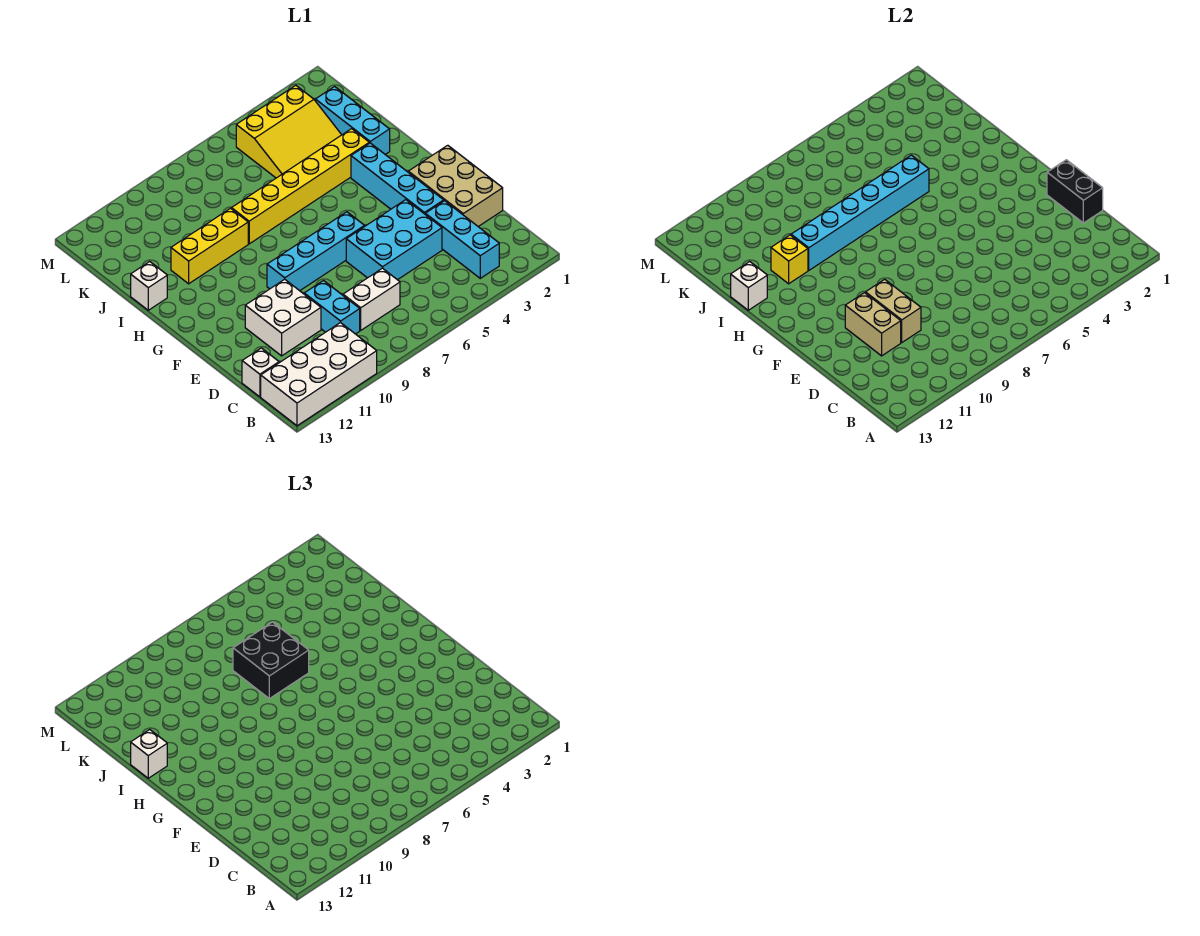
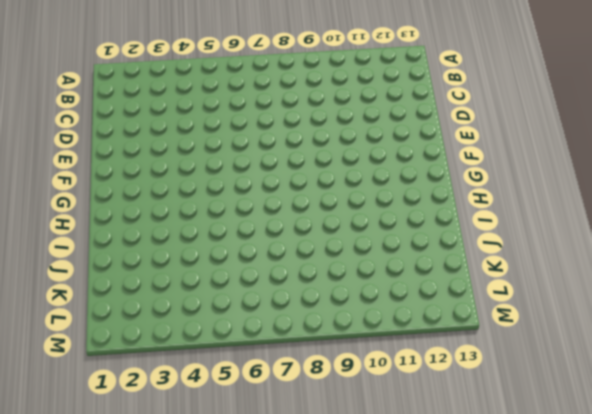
none -> white brick A10:B13 level 1
none -> cyan brick B3:D3 level 1
none -> white brick C7:C8 level 1

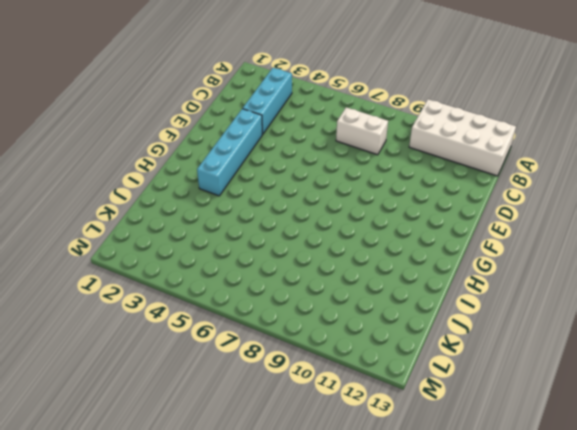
none -> cyan brick C9:D9 level 1
none -> white brick C13 level 1
none -> tan brick D1:F2 level 1

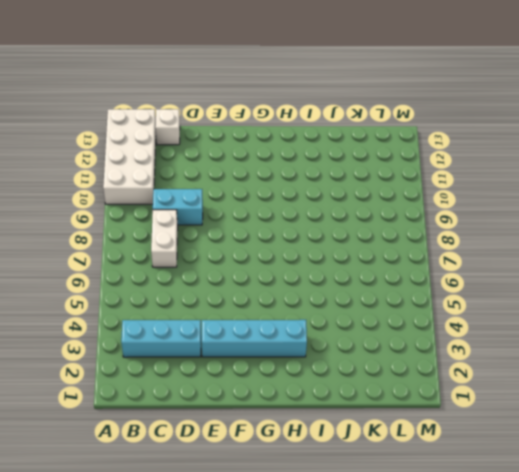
none -> tan brick D1:F2 level 1
none -> cyan brick D4:E6 level 1
none -> white brick D10:E11 level 1

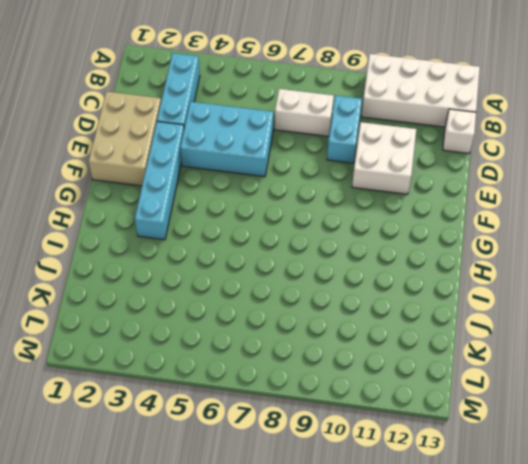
none -> cyan brick F6:F9 level 1
none -> cyan brick I2:K2 level 1
none -> yellow brick I3:I8 level 1

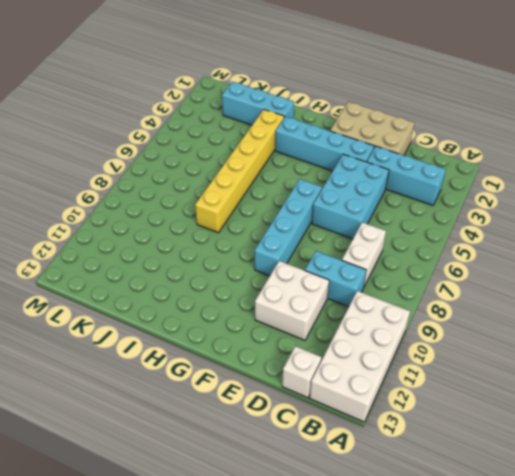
none -> yellow brick I9:I11 level 1
none -> white brick I13 level 1
none -> yellow slope J3:L5 level 1 top L

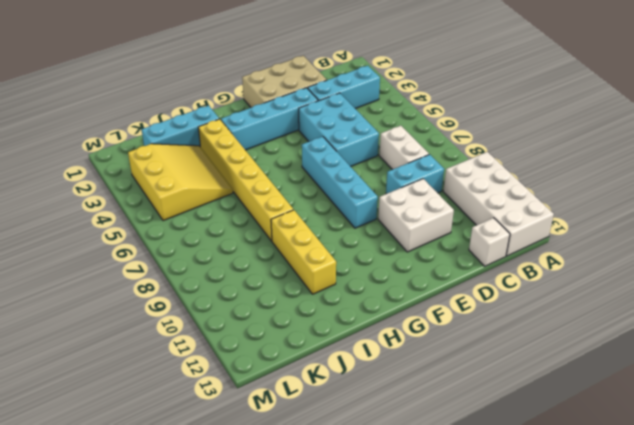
none -> white brick I13 level 1
none -> black brick D1:E1 level 2
none -> tan brick D10:E10 level 2

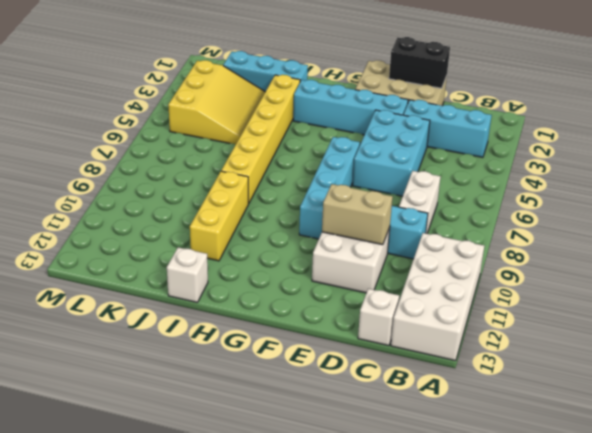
none -> tan brick D11:E11 level 2
none -> cyan brick I5:I10 level 2
none -> yellow brick I11 level 2

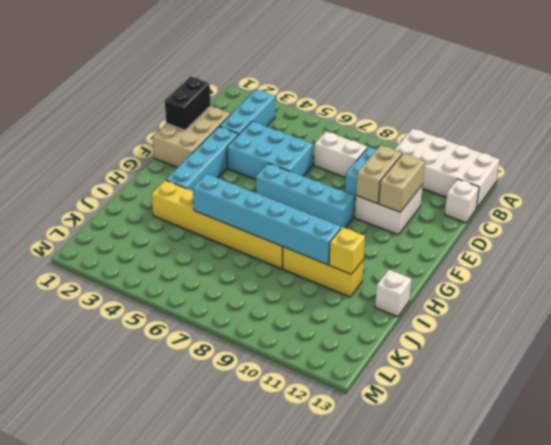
none -> cyan brick I2:K2 level 1
none -> yellow slope J3:L5 level 1 top L
none -> white brick I13 level 2

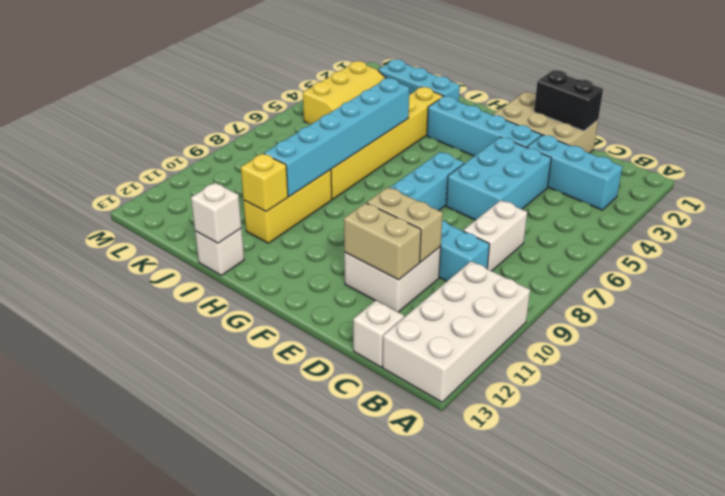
none -> black brick I6:J7 level 3
none -> white brick I13 level 3

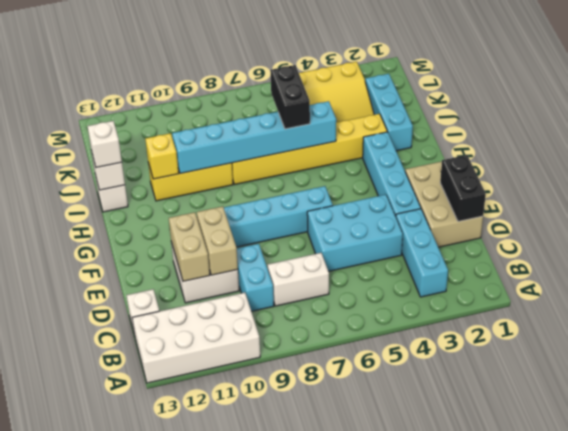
black brick I6:J6 level 3 -> black brick I6:J7 level 3

